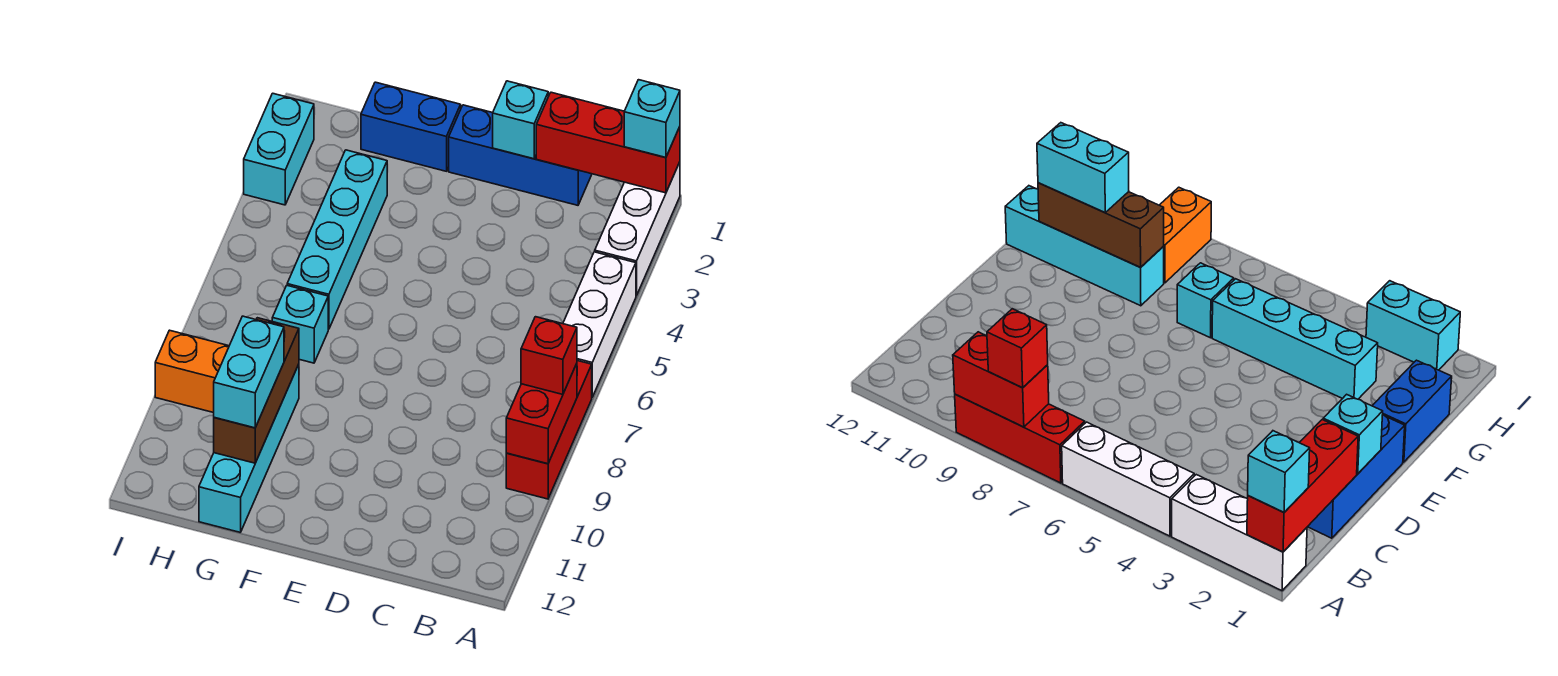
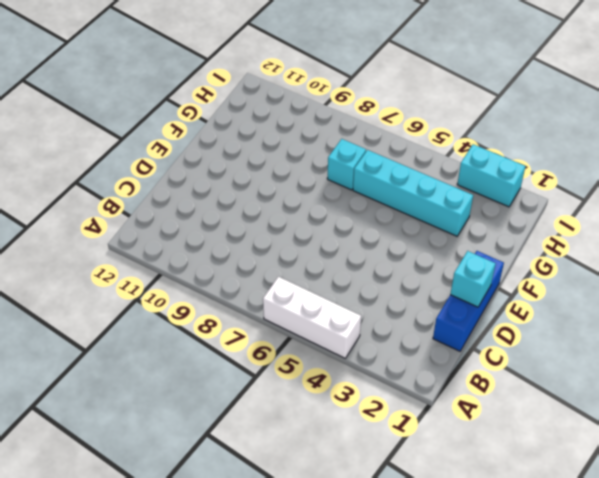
none -> white brick A1:A3 level 1
none -> red brick A7:A9 level 1
none -> blue brick F1:G1 level 1

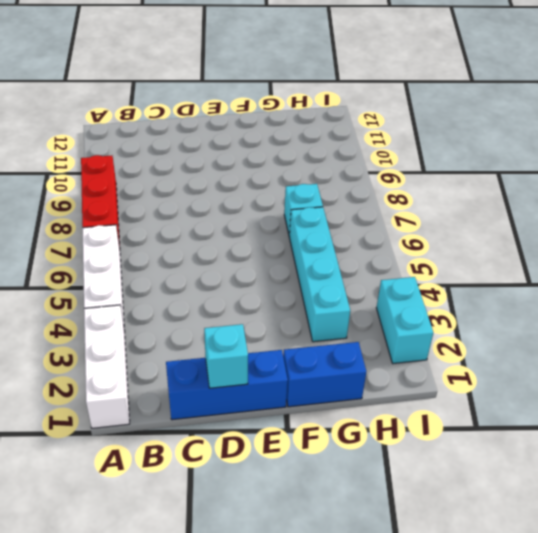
none -> cyan brick G9:G12 level 1
none -> orange brick H9:I9 level 1
none -> red brick A1:C1 level 2

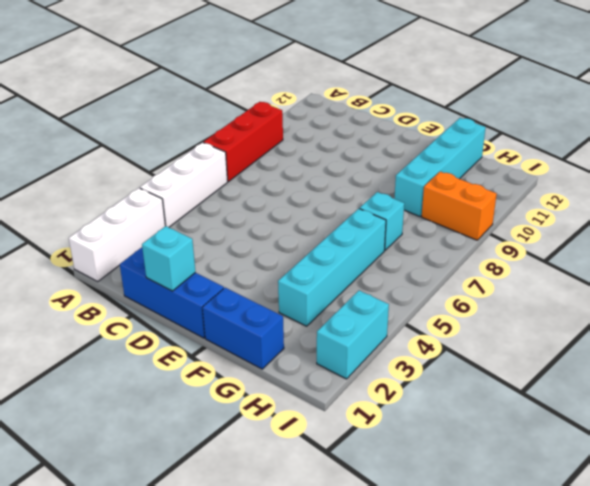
none -> red brick A1:C1 level 2
none -> red brick A8:A9 level 2
none -> brown brick G9:G11 level 2

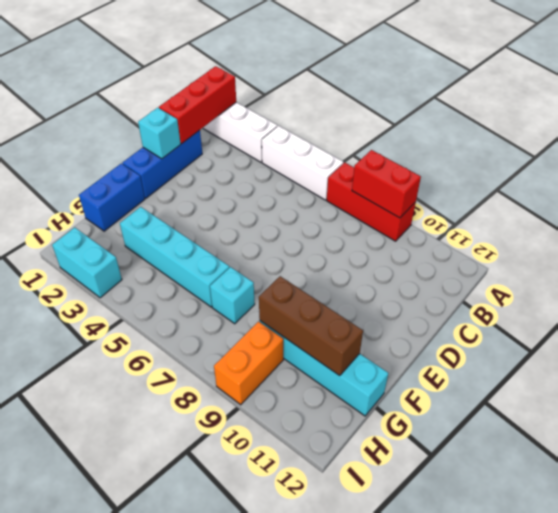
none -> cyan brick A1 level 3
none -> red brick A8 level 3
none -> cyan brick G10:G11 level 3

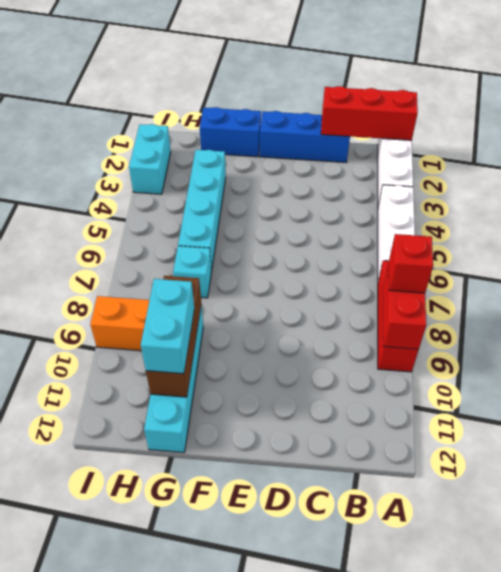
none -> cyan brick D1 level 2
none -> cyan brick A1 level 3

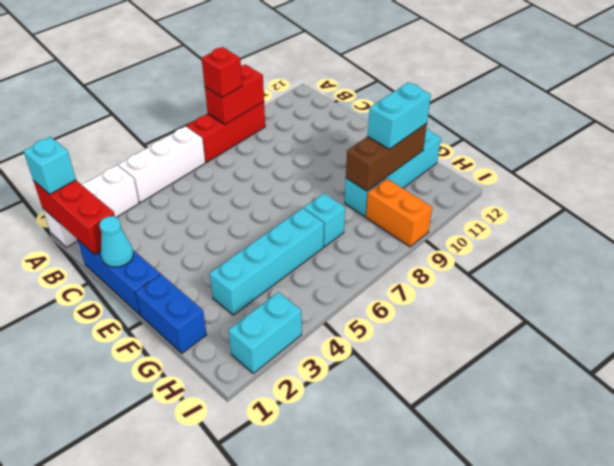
cyan cone D1 level 2 -> cyan brick D1 level 2

